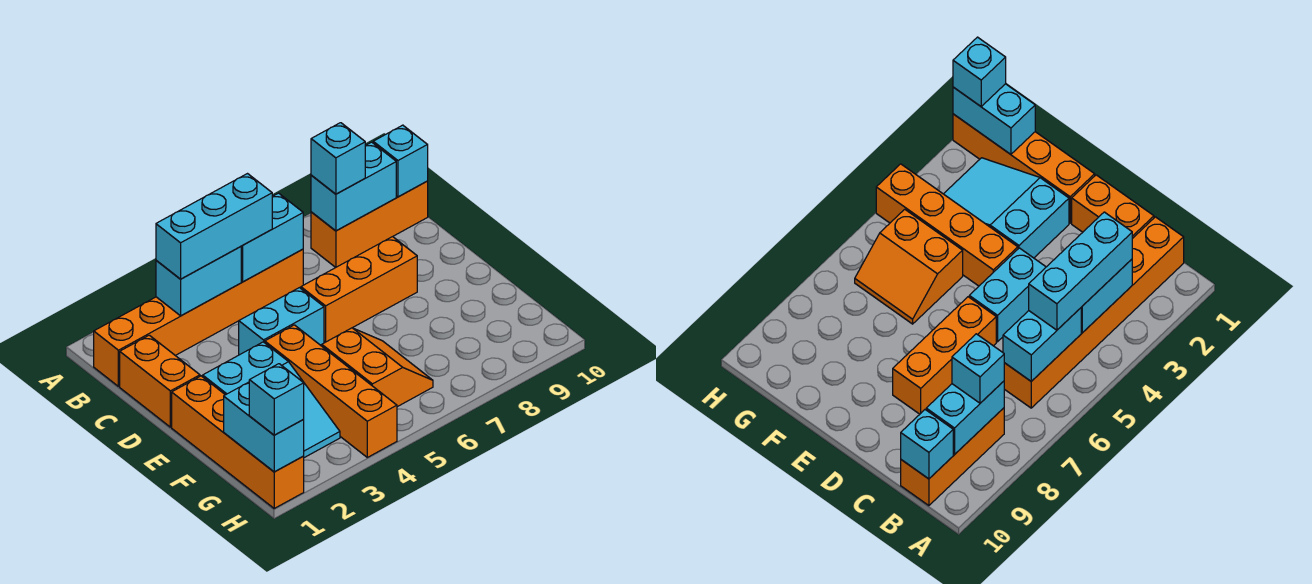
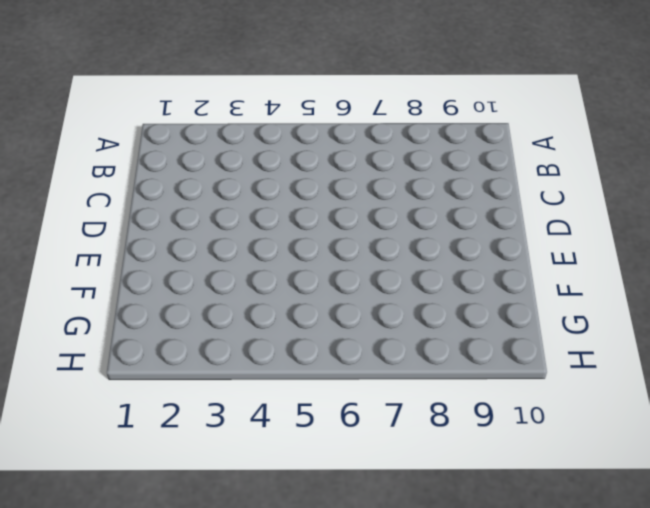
none -> orange brick B1:B6 level 1
none -> orange brick B8:B10 level 1
none -> orange brick C1:D1 level 1

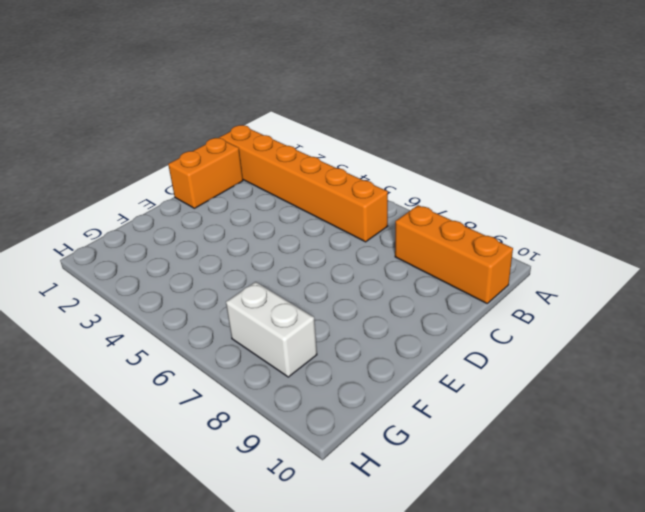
white brick G7:G8 level 1 -> none
none -> cyan brick D4:D5 level 1
none -> orange brick D6:D8 level 1
none -> orange brick E1:H1 level 1

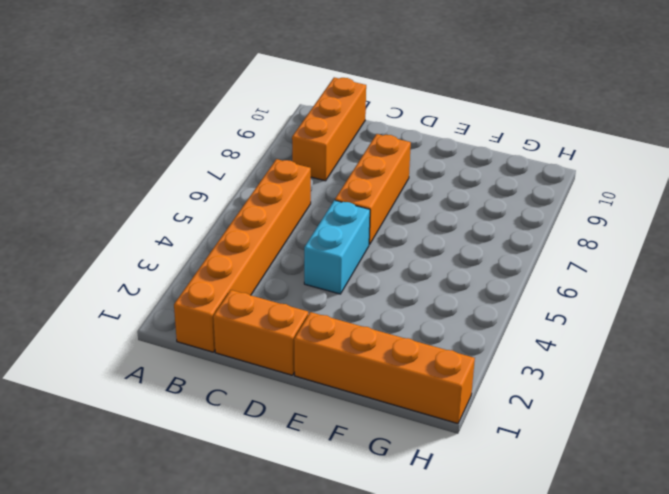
none -> cyan slope E2:G3 level 1 top E
none -> orange brick E4:H4 level 1
none -> orange slope F5:G6 level 1 top 5

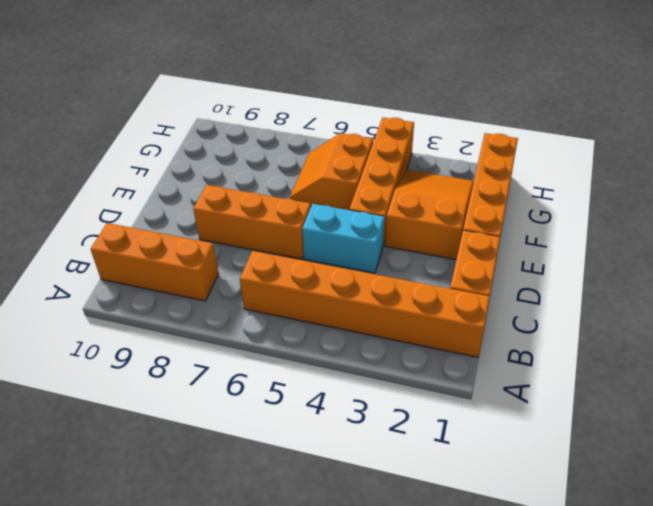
orange slope E2:G3 level 1 top E -> cyan slope E2:G3 level 1 top E
none -> cyan brick B3:B4 level 2
none -> cyan brick B5:B6 level 2
none -> cyan brick B8:B9 level 2

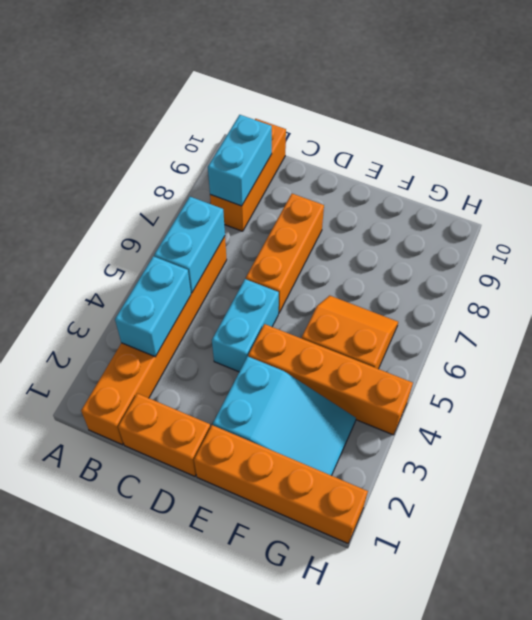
none -> cyan brick B10 level 2
none -> cyan brick G1:H1 level 2
none -> cyan brick B3:B5 level 3

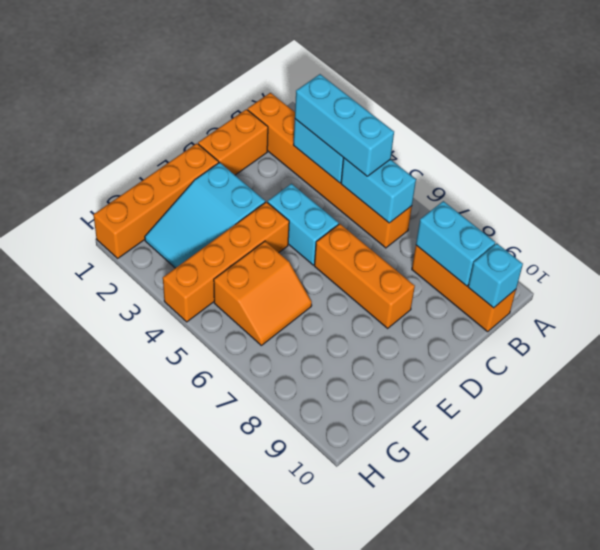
none -> cyan brick G1:H1 level 2
none -> cyan brick B8 level 3
none -> cyan brick H1 level 3

